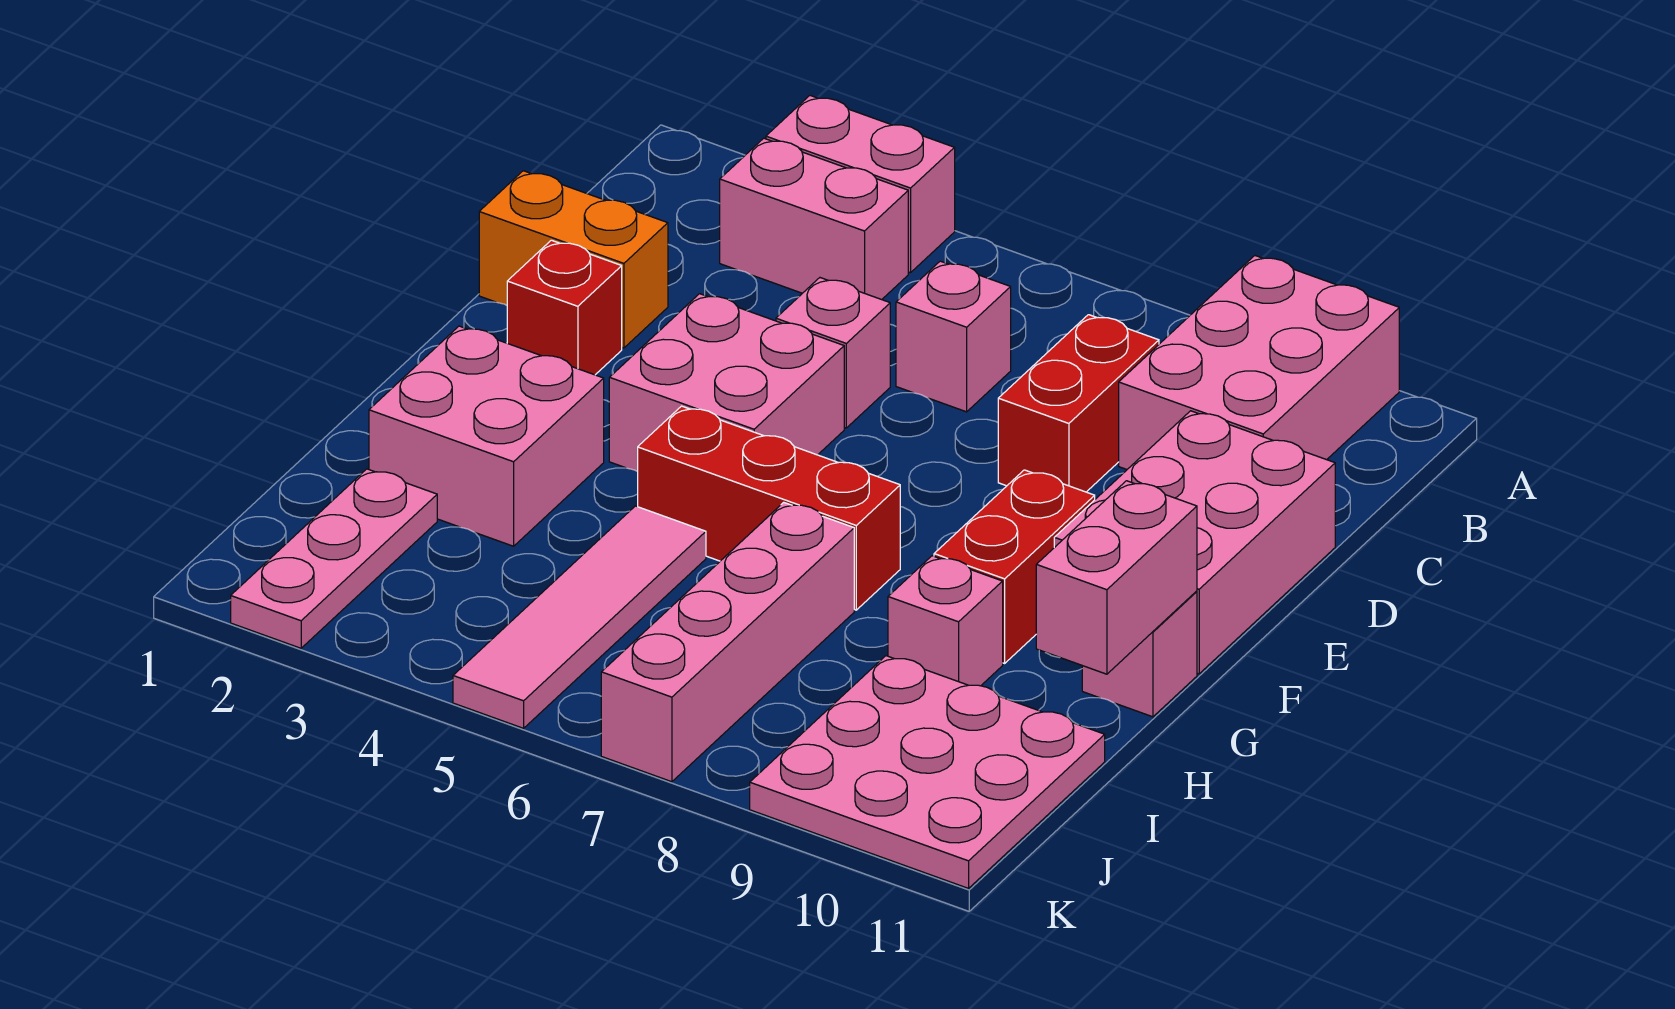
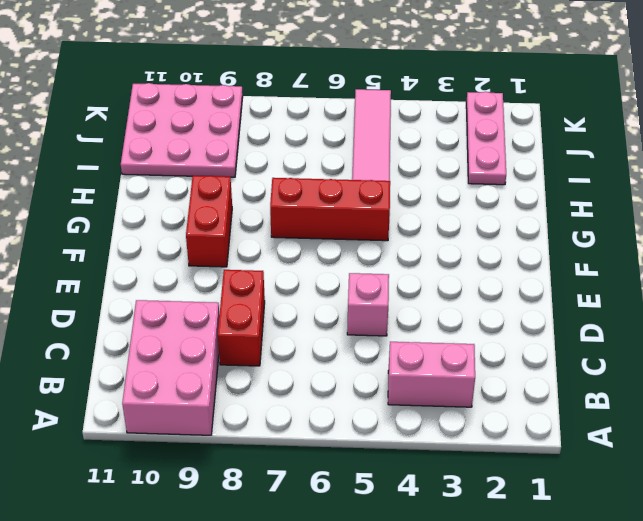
none -> pink brick A3:A4 level 1
none -> pink brick C6 level 1
none -> orange brick D1:D2 level 1

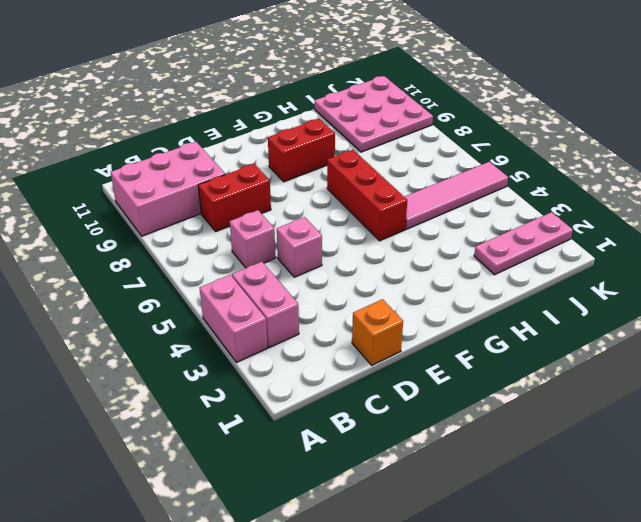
orange brick D1 level 1 -> orange brick D1:D2 level 1
none -> pink brick D10:F11 level 1
none -> red brick E2 level 1
none -> pink brick E4:F5 level 1

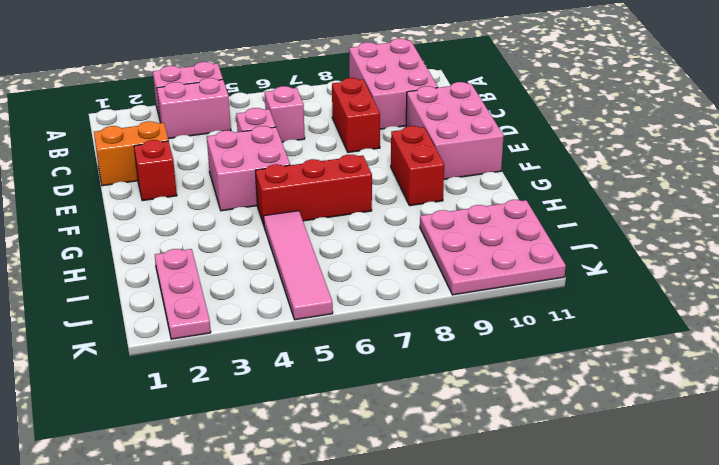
none -> pink brick G2:H3 level 1
none -> pink brick G11 level 1
none -> pink brick H7:K7 level 1

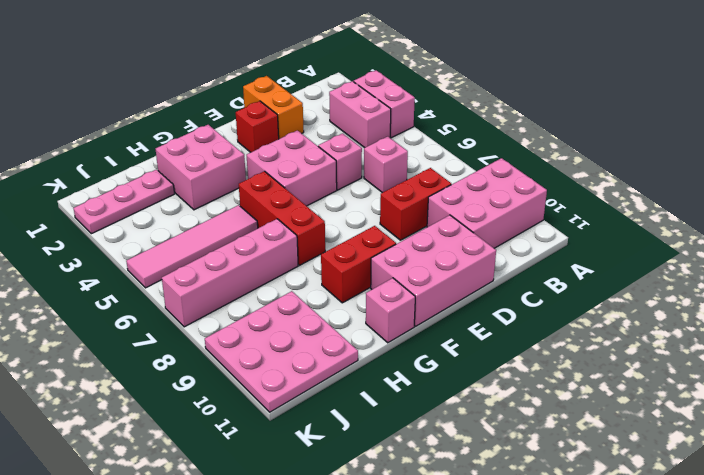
none -> pink brick H9 level 1
none -> pink brick G11:H11 level 2

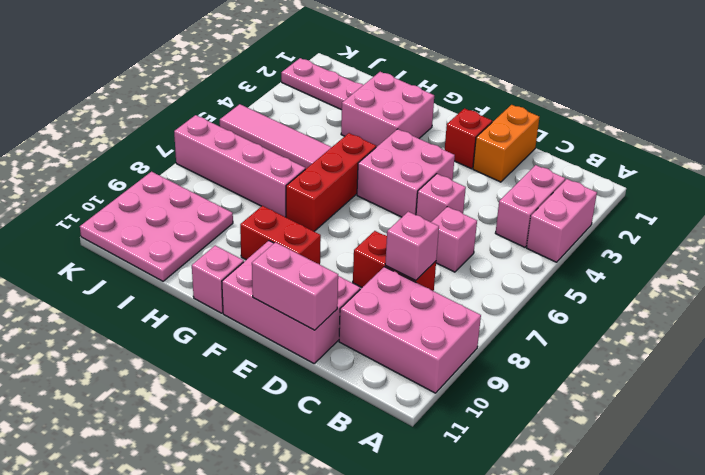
pink brick C8 level 2 -> pink brick H9 level 1
pink brick D11:E11 level 2 -> pink brick G11:H11 level 2

